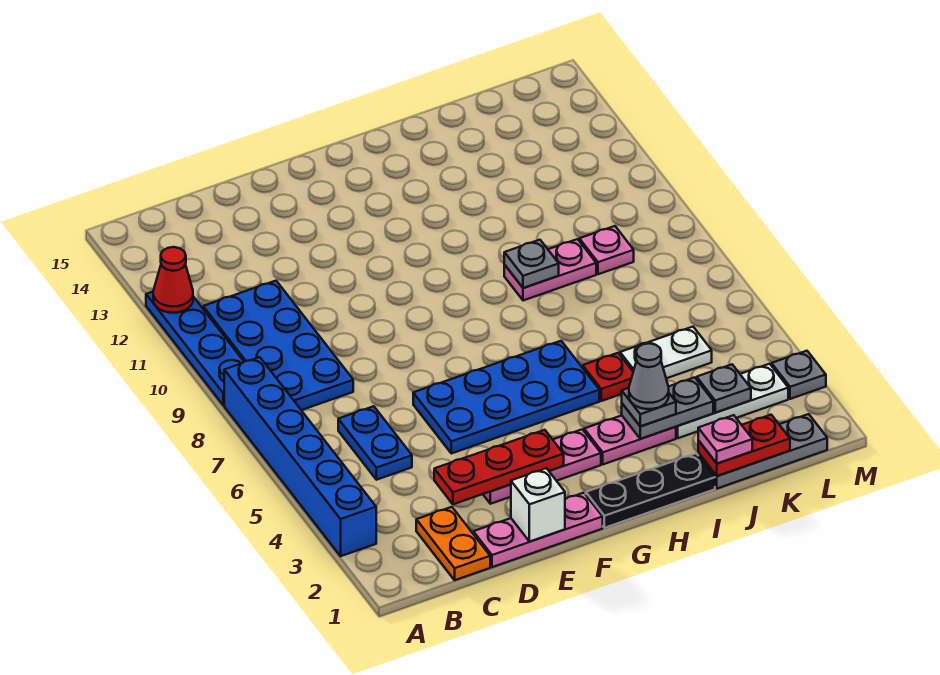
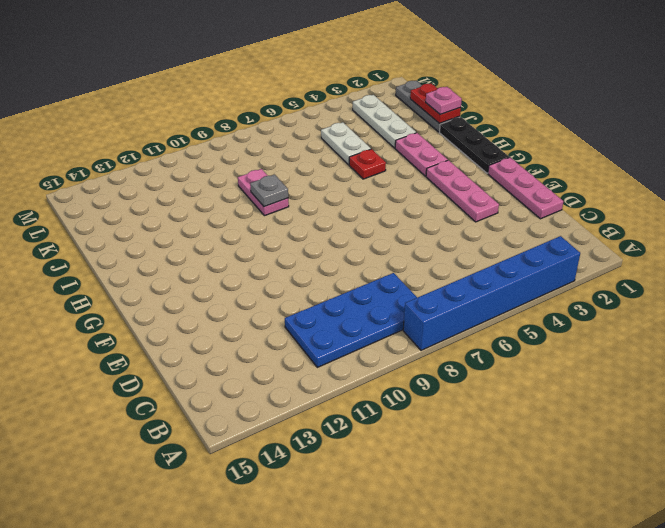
none -> blue plate A9:A12 level 1
none -> orange plate C1:C2 level 1
none -> blue plate C5:C6 level 1

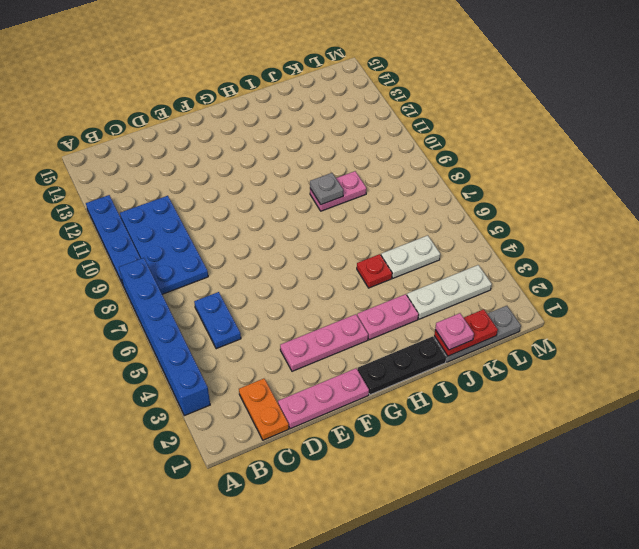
none -> blue plate E5:H6 level 1
none -> pink plate K9 level 1
none -> grey plate M3 level 1

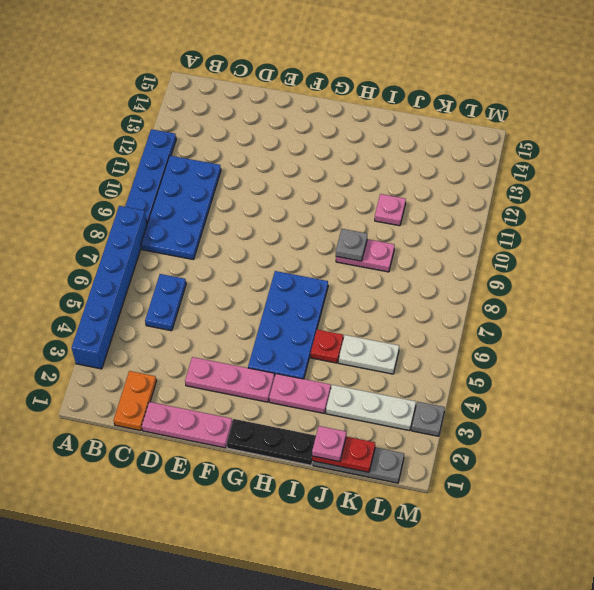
blue plate G4:H7 level 1 -> blue plate E5:H6 level 1
pink plate J11 level 1 -> pink plate K9 level 1
none -> red cone A12 level 2
none -> red plate D3:F3 level 2
none -> white brick E1 level 2

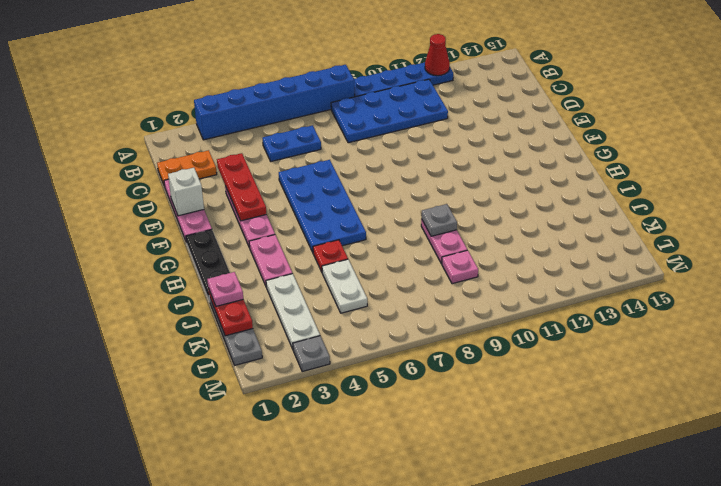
none -> grey plate I3:J3 level 2
none -> grey plate K3 level 2
none -> grey plate I3 level 3

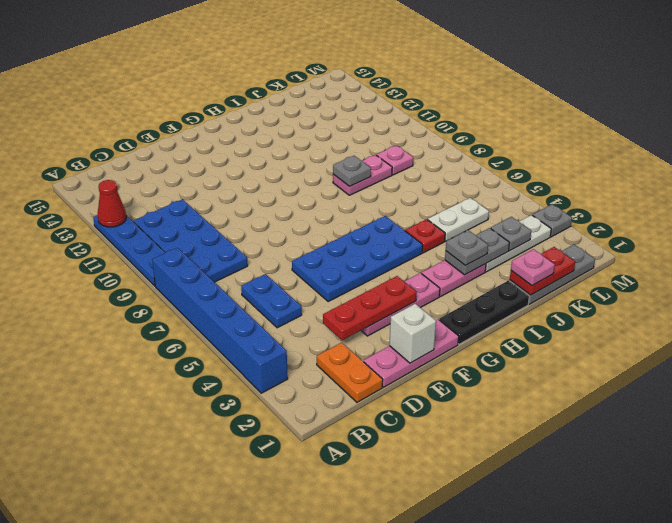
none -> grey cone I3 level 4

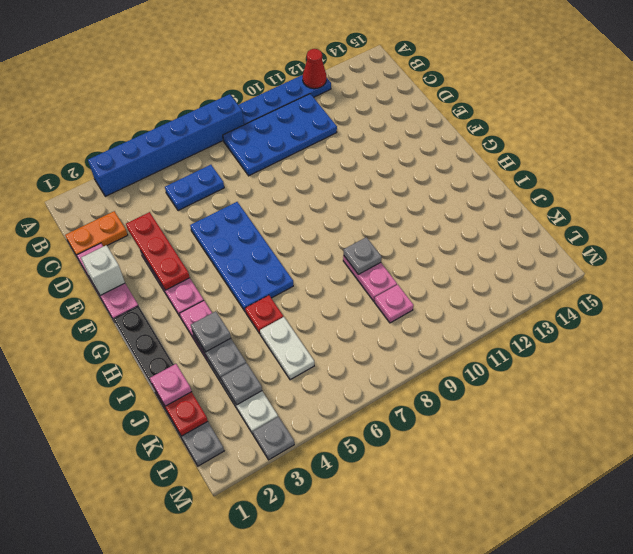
none -> grey cone I3 level 4

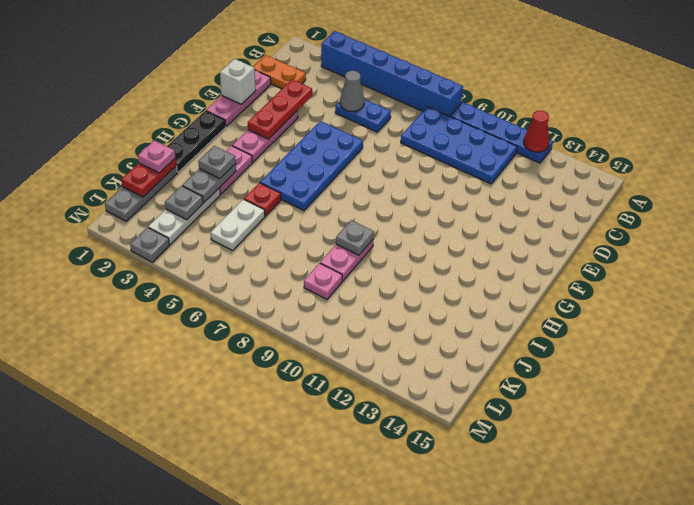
grey cone C5 level 2 -> grey cone I3 level 4

